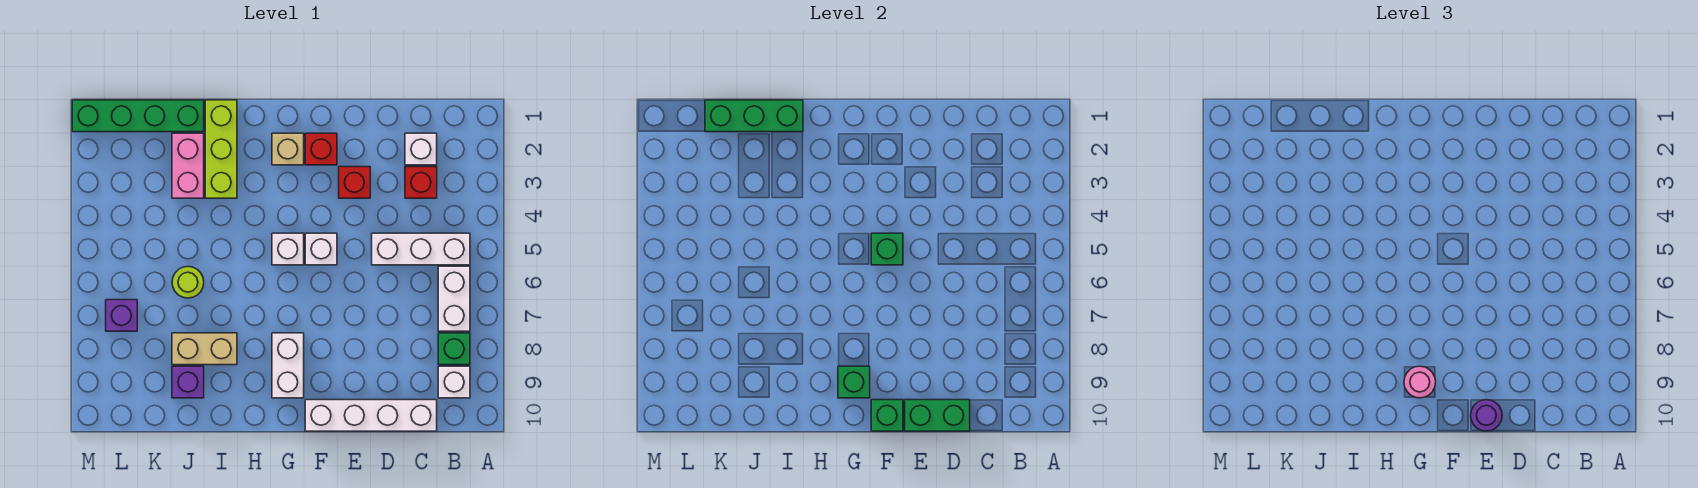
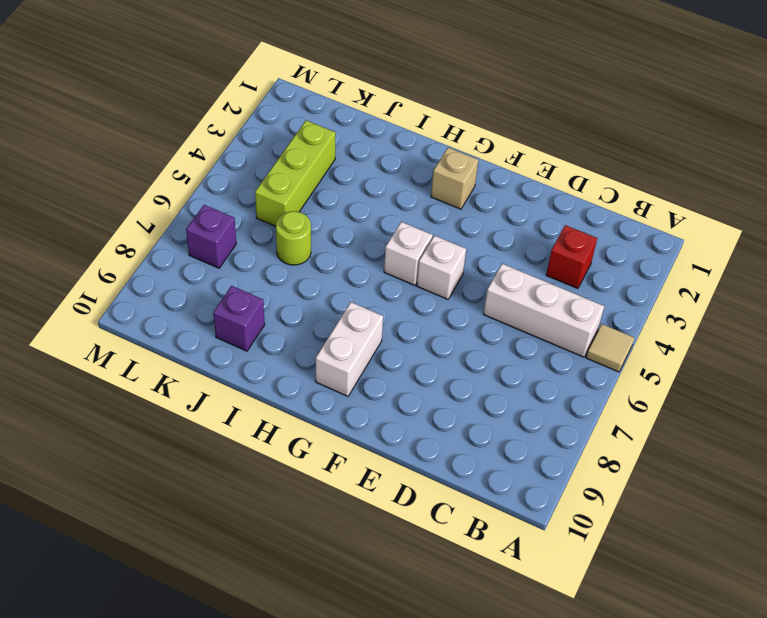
tan tile A5 level 1 -> none
lime brick K3:K5 level 1 -> lime brick I1:I3 level 1
none -> white brick B6:B7 level 1
none -> green brick B8 level 1
none -> white brick B9 level 1

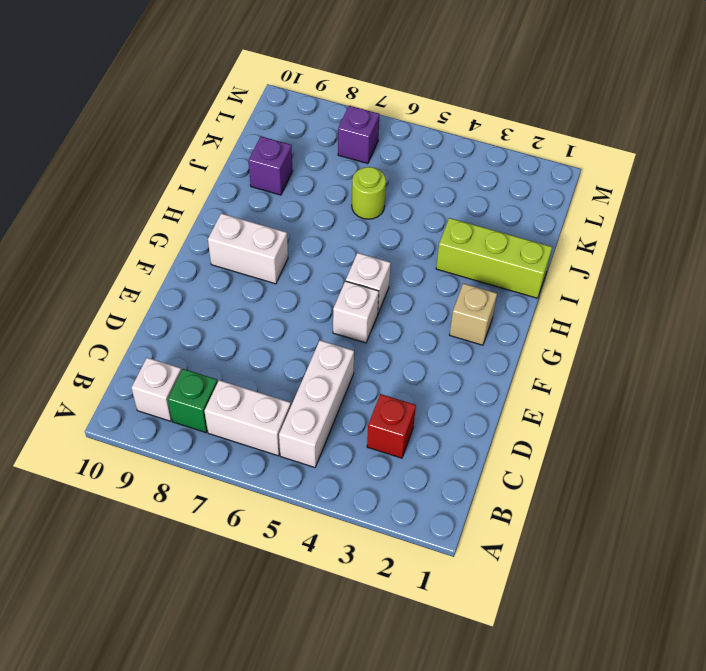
none -> white brick C2 level 1
none -> white brick C10:F10 level 1
none -> red brick E3 level 1

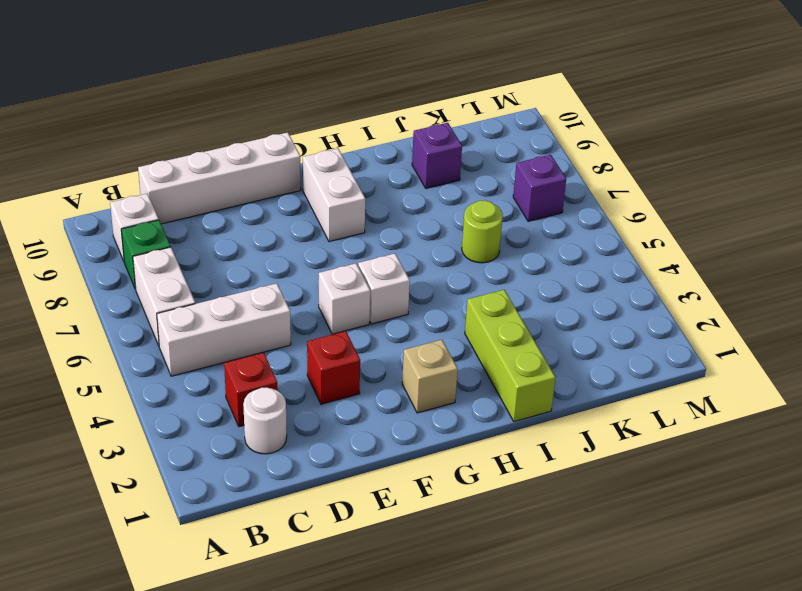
white round brick C2 level 1 -> white brick C2 level 1
none -> red brick F2 level 1
none -> tan brick I8:J8 level 1
none -> green brick J1:M1 level 1

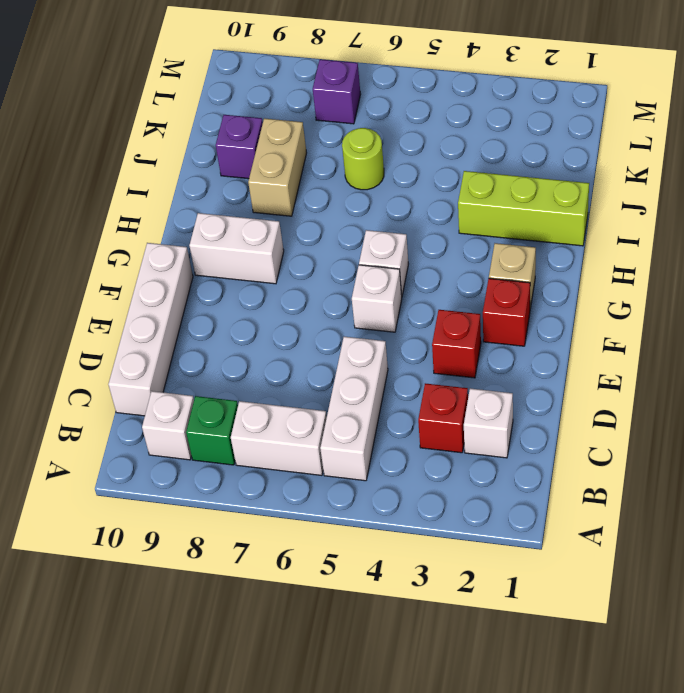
none -> green brick J1:M1 level 1
none -> pink brick J2:J3 level 1
none -> green brick D10:E10 level 2

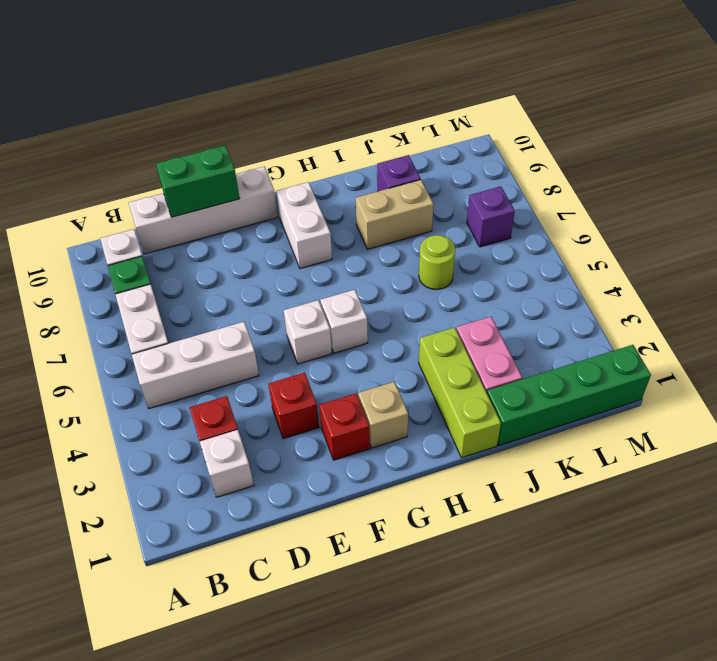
none -> green brick F5 level 2
none -> green brick F10 level 2
none -> green brick G9 level 2

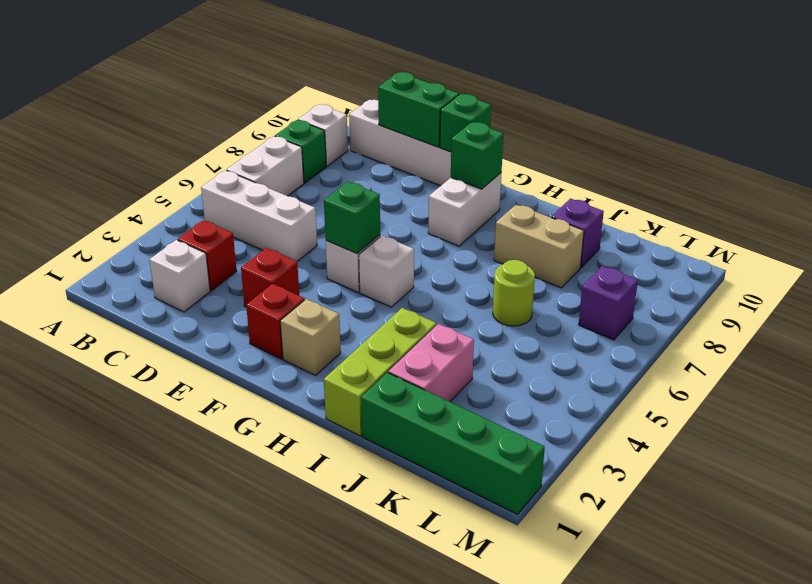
none -> green brick I1:K1 level 2
none -> purple round brick E10 level 3
none -> pink round brick G9 level 3

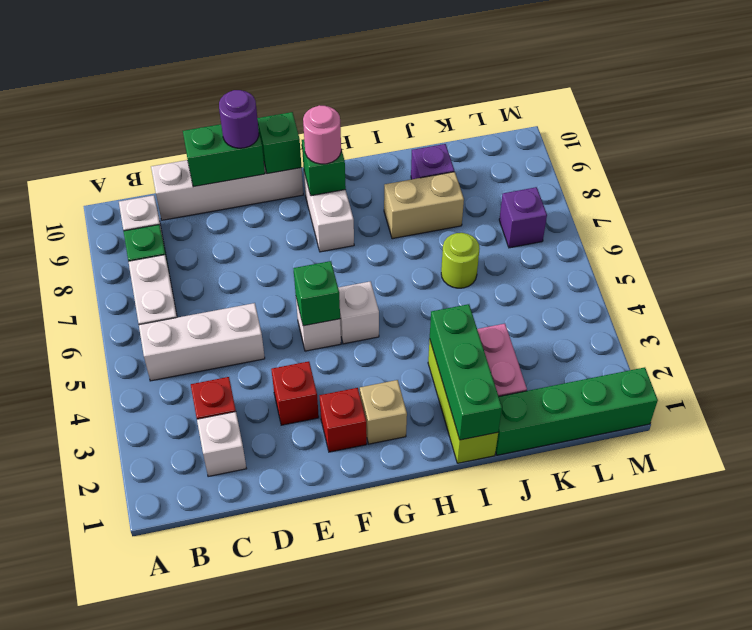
green brick I1:I3 level 2 -> green brick I1:K1 level 2

